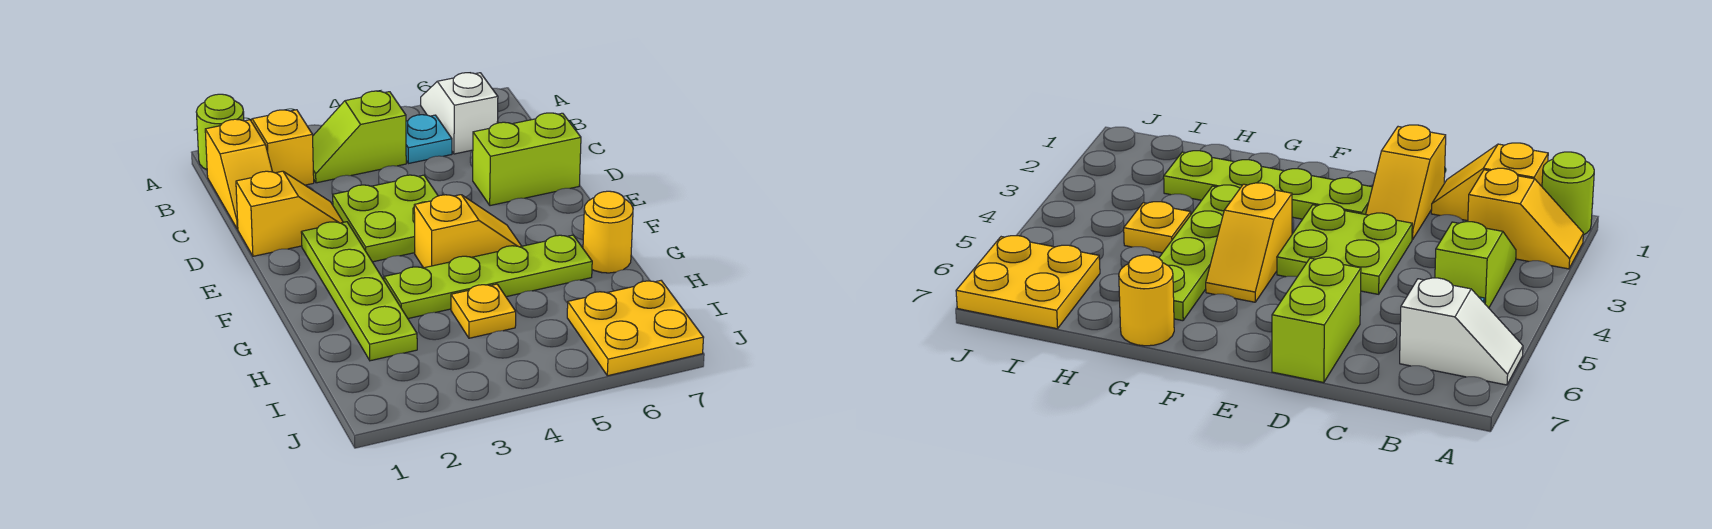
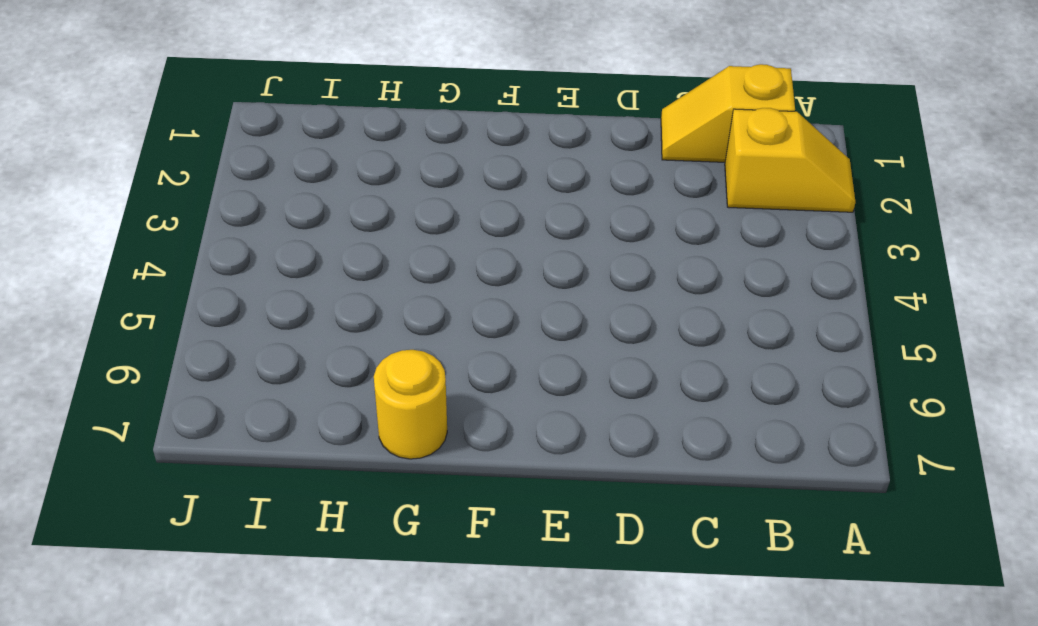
none -> lime round brick A1 level 1
none -> white slope A6:B6 level 1 top B
none -> lime slope B3:B4 level 1 top 4

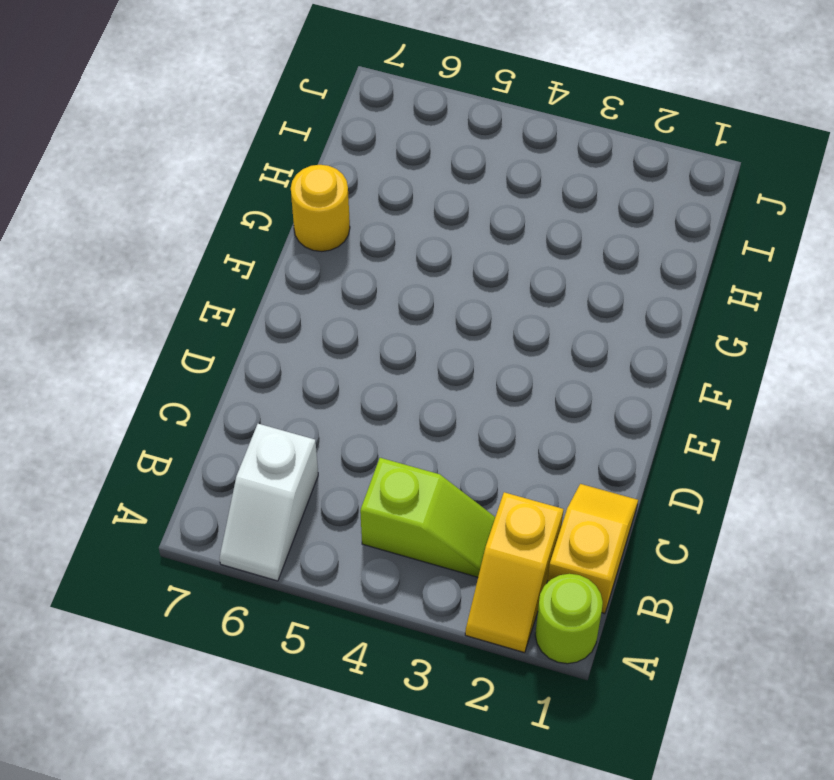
none -> cyan plate B5 level 1
none -> yellow slope D1:D2 level 1 top 1
none -> lime plate D3:E4 level 1

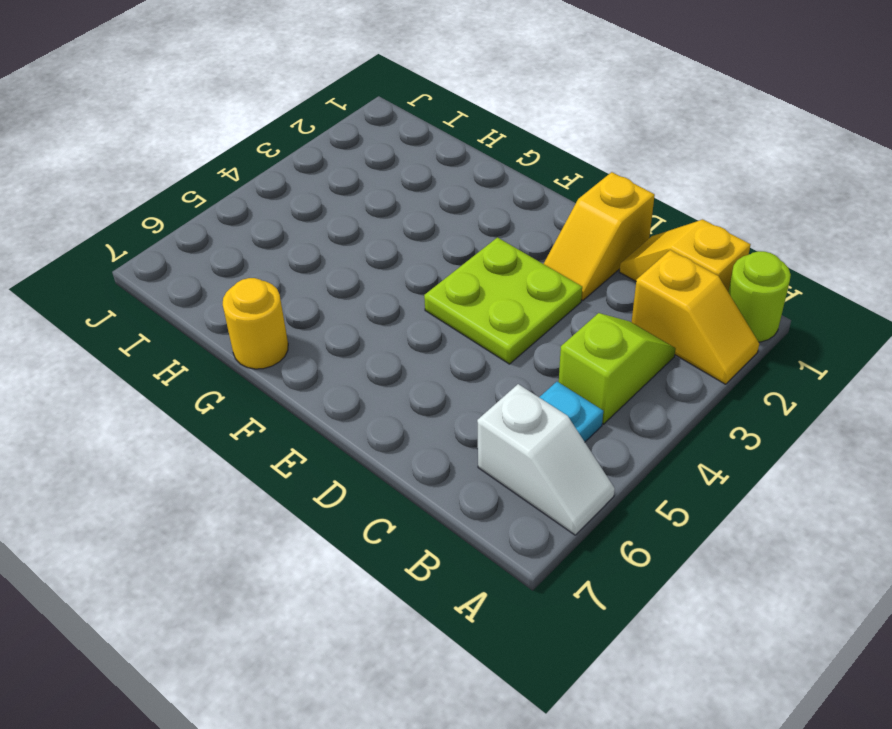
none -> lime brick D6:D7 level 1
none -> lime plate E2:H2 level 1
none -> yellow slope F4:F5 level 1 top 4

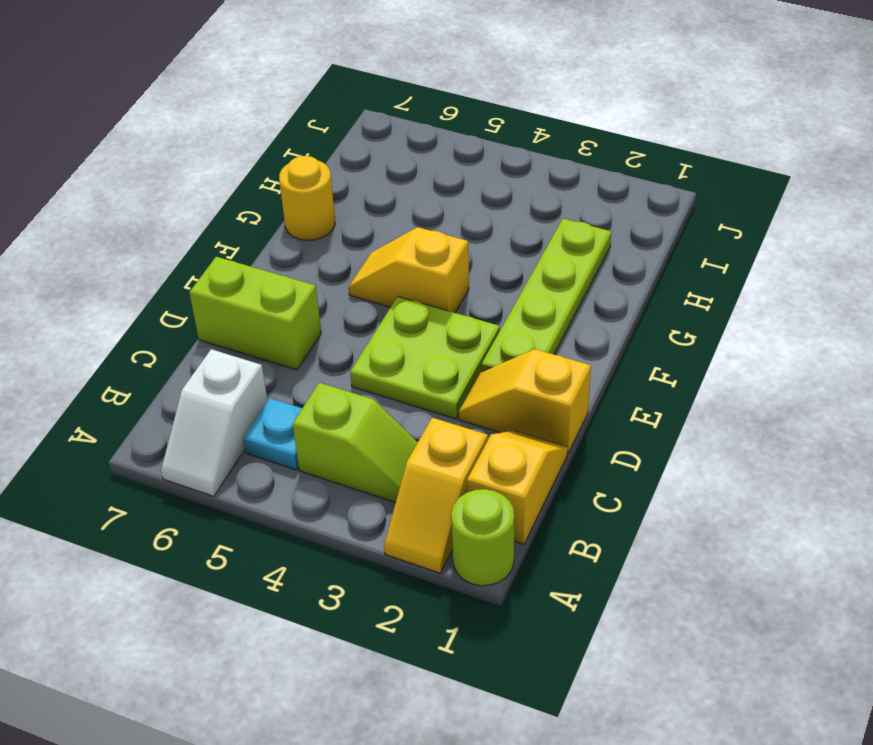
none -> lime plate G3:G6 level 1
none -> yellow plate H4 level 1
none -> yellow plate I6:J7 level 1

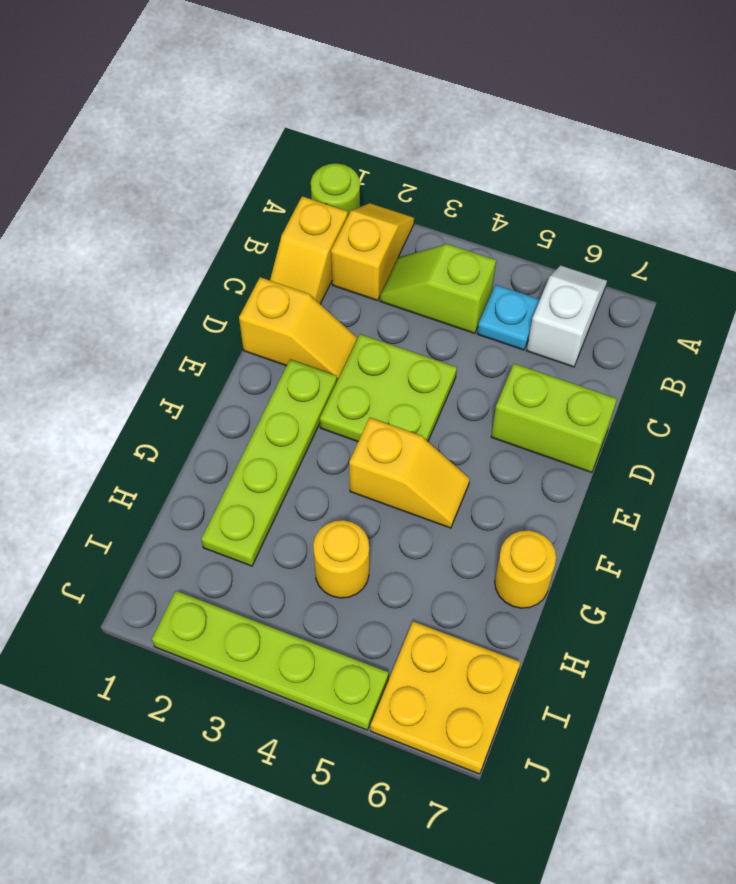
yellow round brick H4 level 1 -> yellow plate H4 level 1
lime plate J2:J5 level 1 -> lime plate G3:G6 level 1

